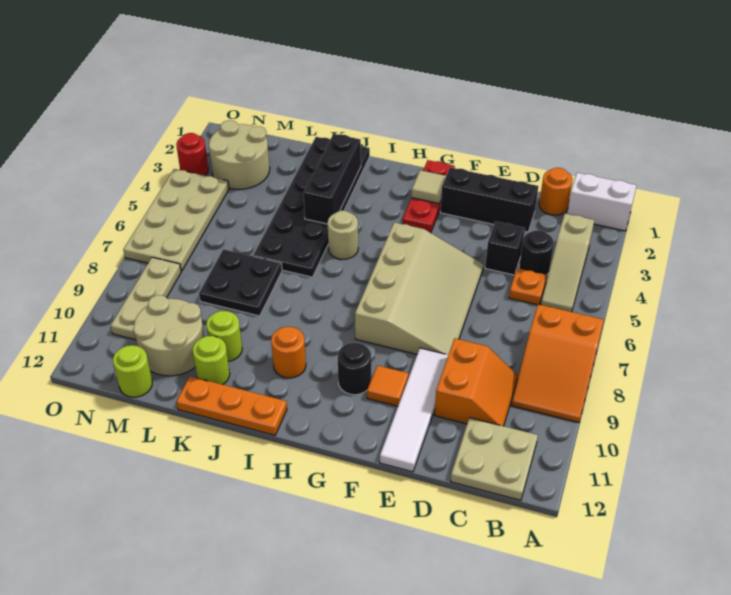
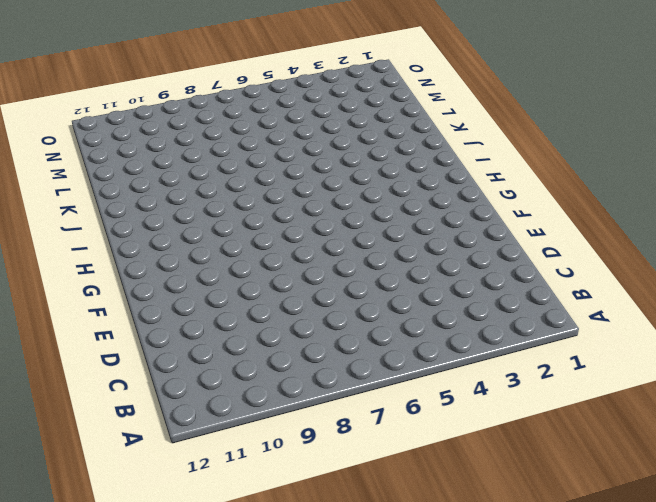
none -> white brick A1:B1 level 1
none -> orange slope A7:B9 level 1 top 7
none -> tan slope B3:B5 level 1 top 3
none -> tan plate B11:C12 level 1

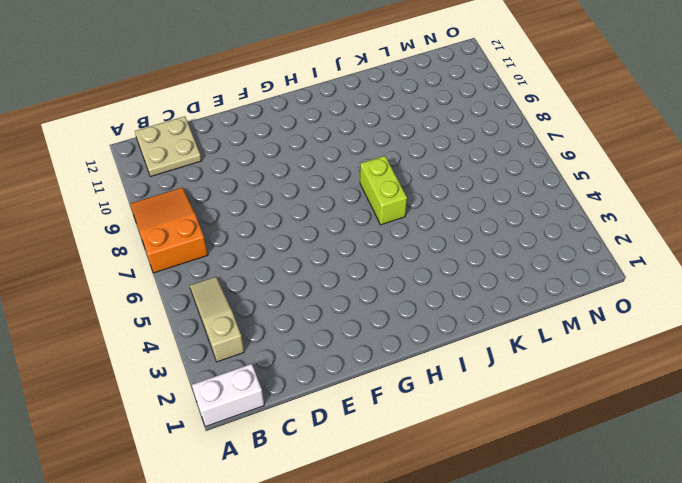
lime brick I6:I7 level 1 -> none
none -> orange round brick C1 level 1
none -> black round brick C4 level 1
none -> orange plate C5 level 1
none -> orange slope C9:D10 level 1 top D

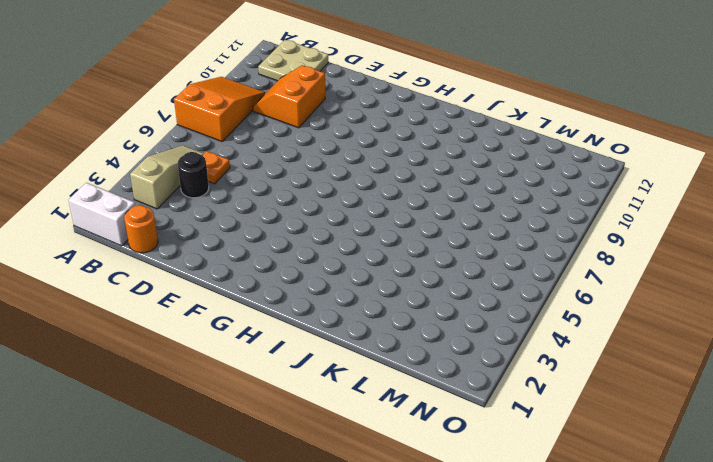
none -> black brick D2:F2 level 1
none -> black brick D4 level 1
none -> tan slope E5:G8 level 1 top G
none -> white tile E9:E12 level 1

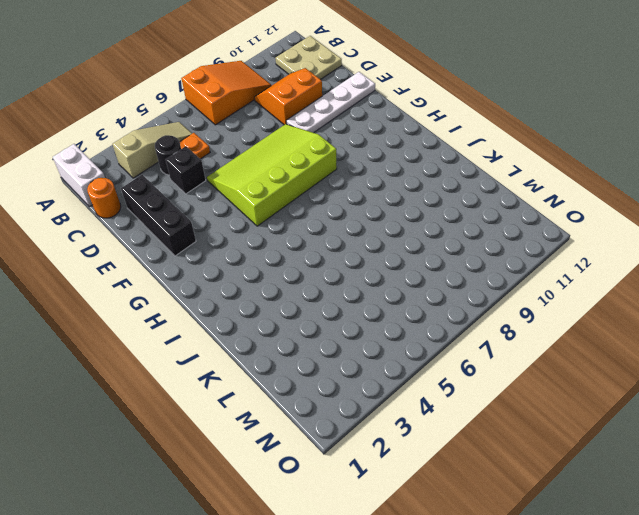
lime slope E5:G8 level 1 top G -> tan slope E5:G8 level 1 top G
white plate E9:E12 level 1 -> white tile E9:E12 level 1
none -> orange tile F10 level 1
none -> red plate G1:G3 level 1
none -> black round brick G10 level 1
none -> tan round brick I5 level 1

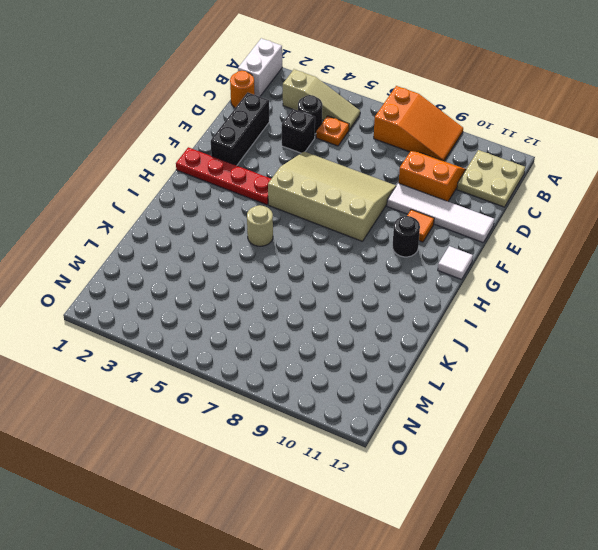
red plate G1:G4 level 1 -> red plate G1:G3 level 1
white tile G12 level 1 -> none
none -> orange round brick I10 level 1
none -> orange plate I12:K12 level 1
none -> black plate J1:K6 level 1
none -> black plate K7:L8 level 1

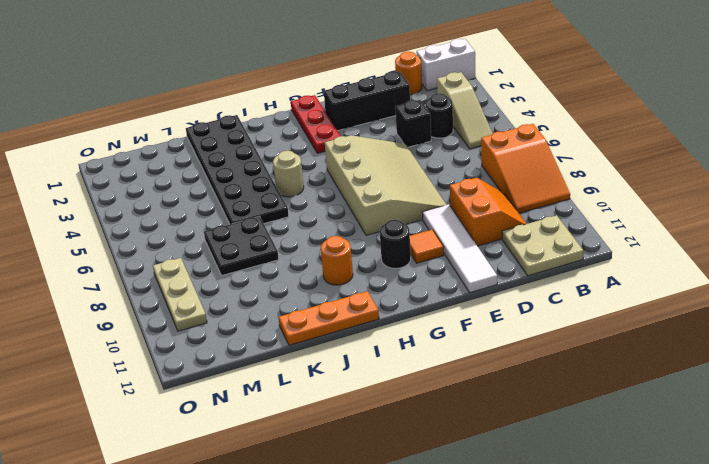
none -> orange plate C5 level 1
none -> lime round brick K10 level 1
none -> lime round brick K11 level 1
none -> tan round brick L10:M11 level 1

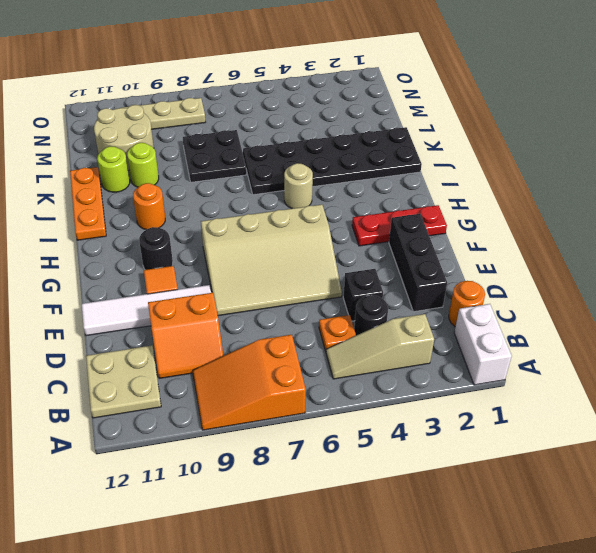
none -> tan round brick M2:N3 level 1
none -> lime round brick M12 level 1
none -> tan plate N4:O7 level 1
none -> red round brick O3 level 1

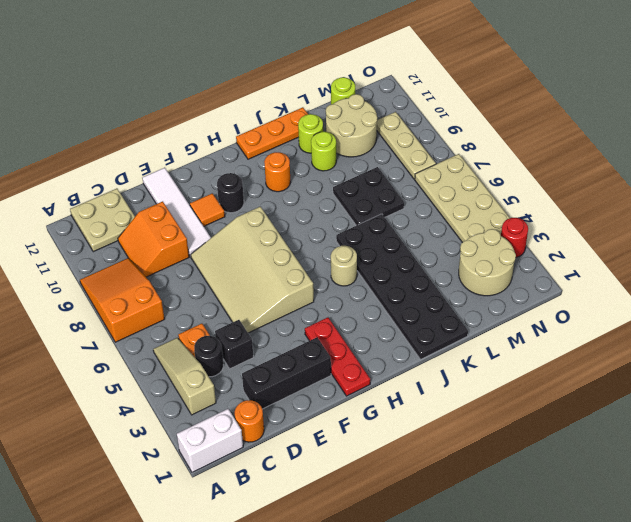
none -> tan tile G2 level 2
none -> black brick J2:J4 level 2

